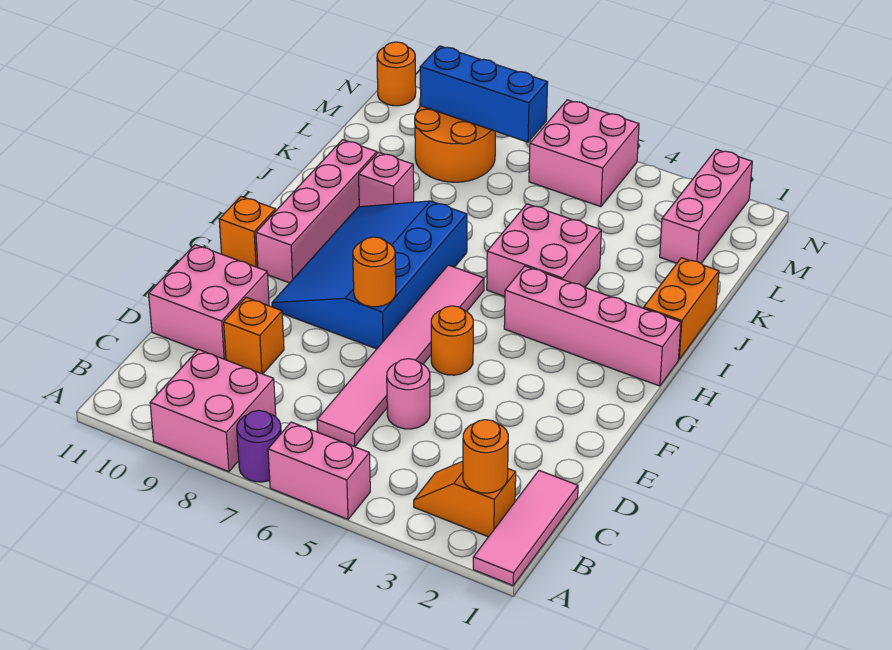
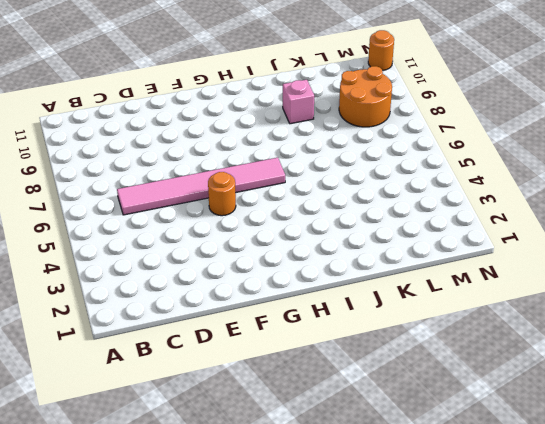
none -> pink tile A1:C1 level 1
none -> pink brick A5:A6 level 1
none -> purple round brick A7 level 1

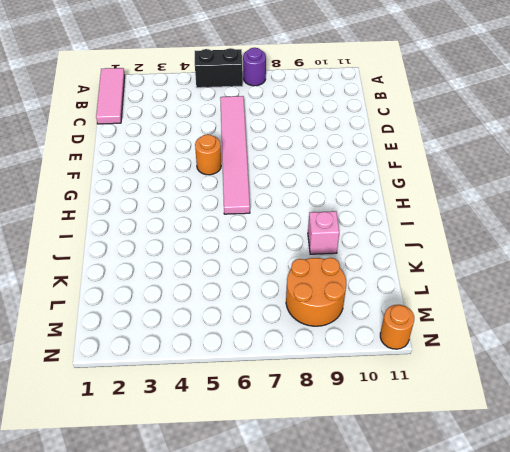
black brick A5:A6 level 1 -> pink brick A5:A6 level 1
none -> pink brick A8:B9 level 1
none -> orange slope B2:B3 level 1 top 2
none -> pink round brick D5 level 1

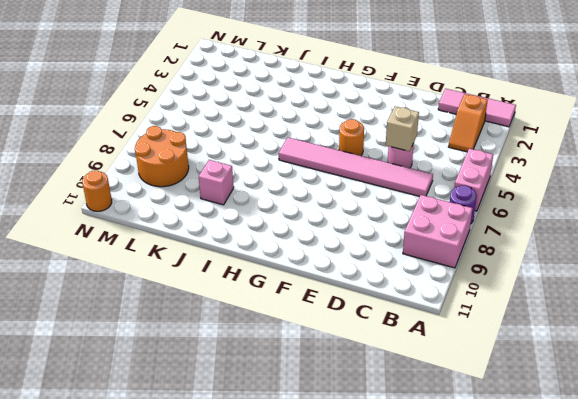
tan brick D5 level 2 -> none
none -> orange brick D9 level 1
none -> pink brick D10:E11 level 1
none -> blue slope F7:I9 level 1 top 7

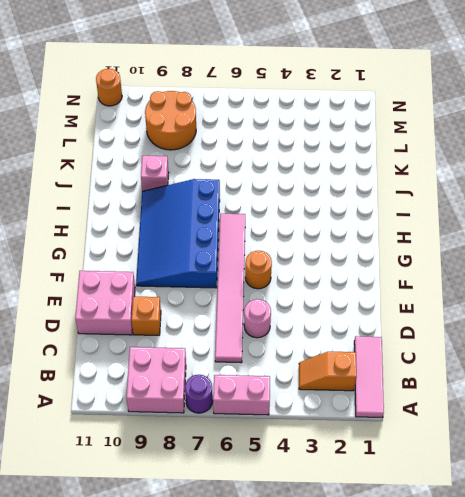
none -> pink brick G10:J10 level 1
none -> orange brick G11 level 1
none -> pink brick H1:H4 level 1

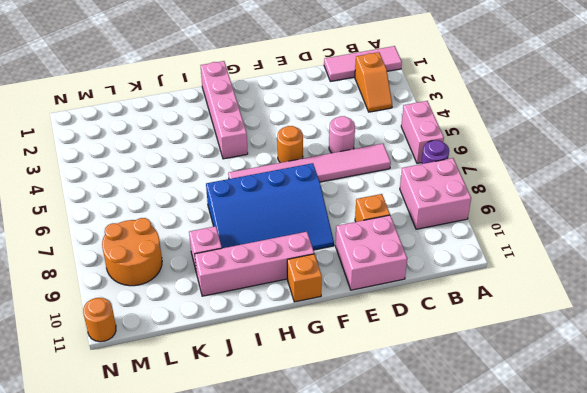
none -> orange brick I1:J1 level 1
none -> pink brick I4:J5 level 1
none -> pink brick L2:N2 level 1

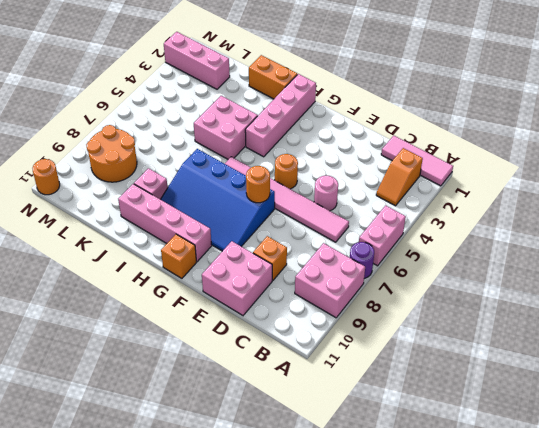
none -> pink brick M5:N6 level 1
none -> orange round brick B2 level 2
none -> blue brick M7:M9 level 2

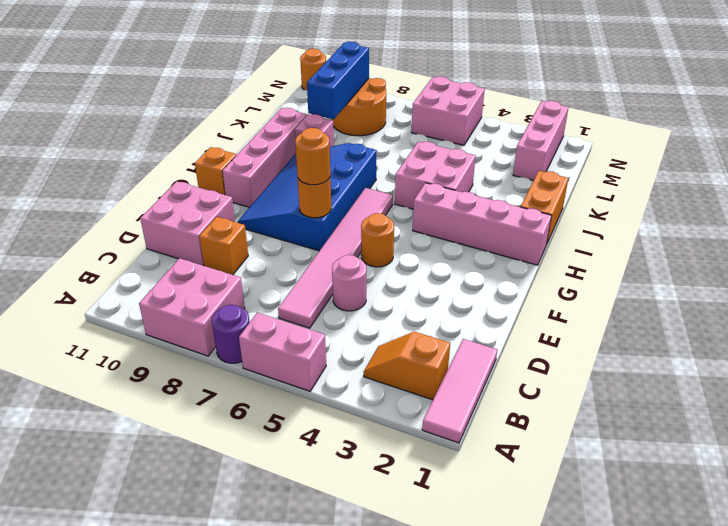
orange round brick F7 level 3 -> orange round brick B2 level 2
blue brick K9:M9 level 2 -> blue brick M7:M9 level 2

